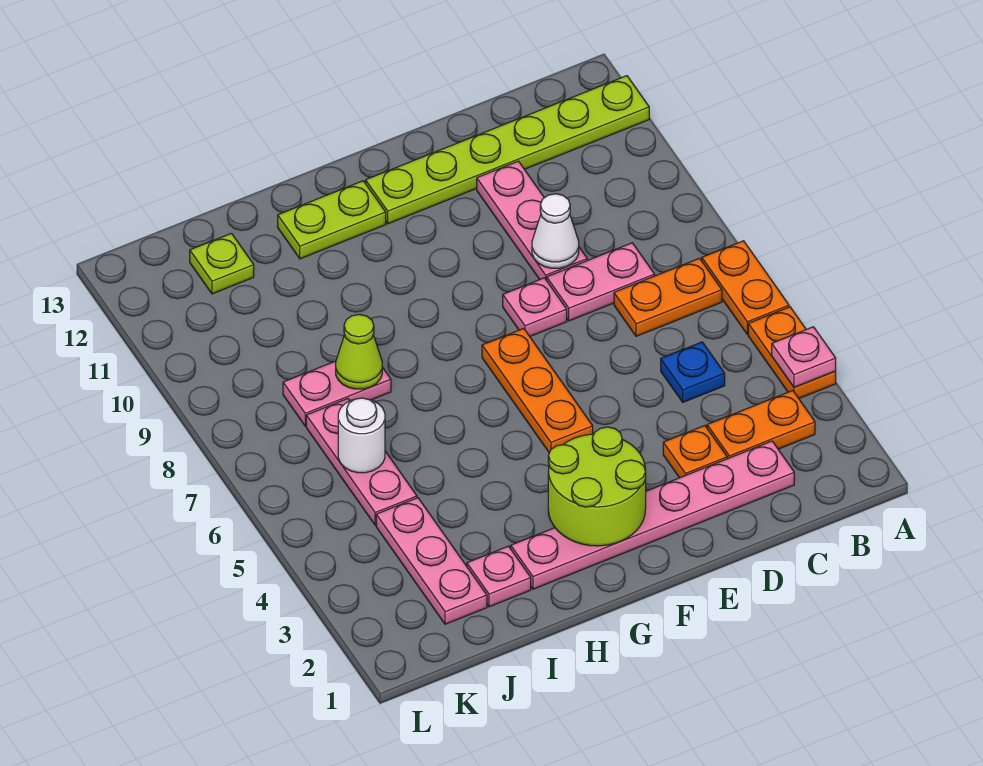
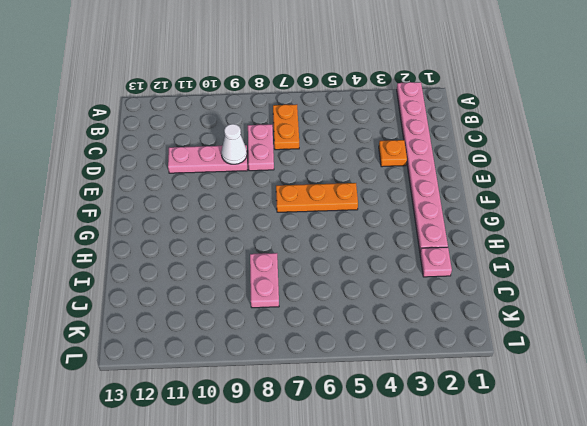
pink plate A2:H2 level 1 -> pink plate C2:H2 level 1
none -> orange plate A4:A5 level 1
none -> orange plate A6:A7 level 1
none -> lime plate A12:F12 level 1

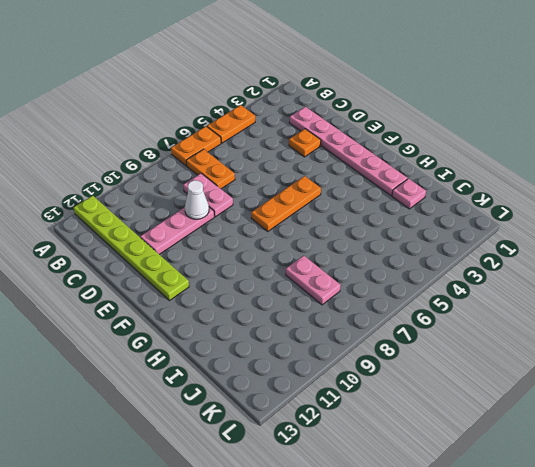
none -> orange plate B3:C3 level 1
none -> blue plate C5 level 1
none -> pink plate E8 level 1

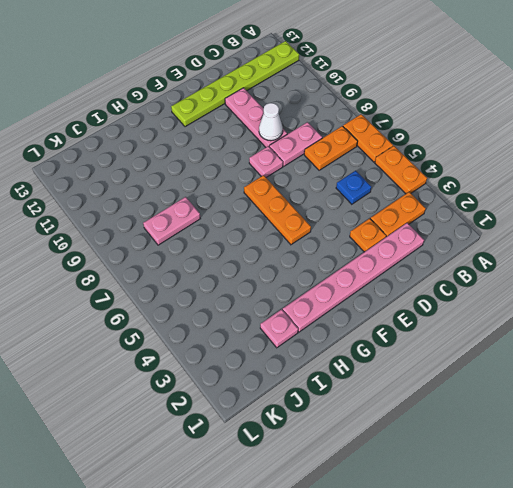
none -> lime plate G12:H12 level 1
none -> pink plate J2:J4 level 1
none -> pink plate J5:J7 level 1

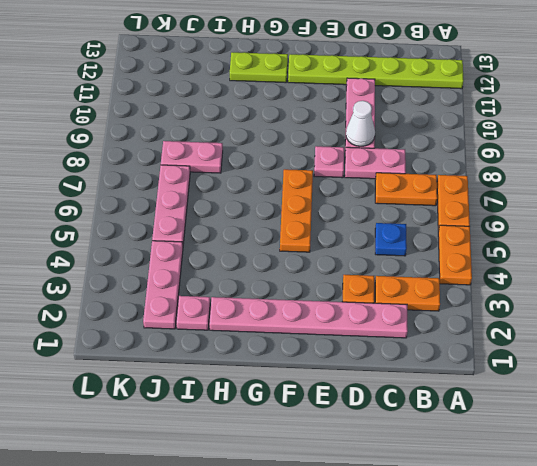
none -> lime plate J12 level 1
none -> pink plate A4 level 2
none -> lime round brick F2:G3 level 2

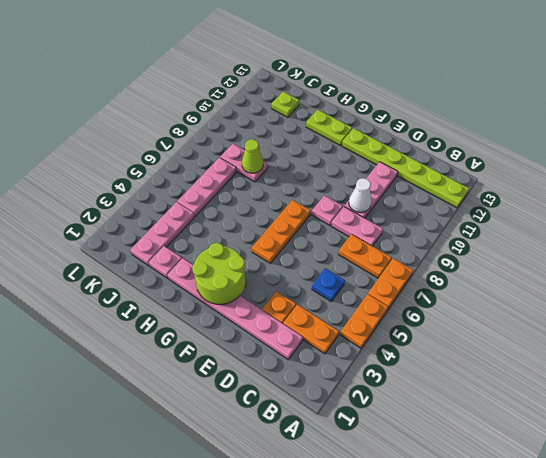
none -> pink plate A4 level 2
none -> white round brick J6 level 2

